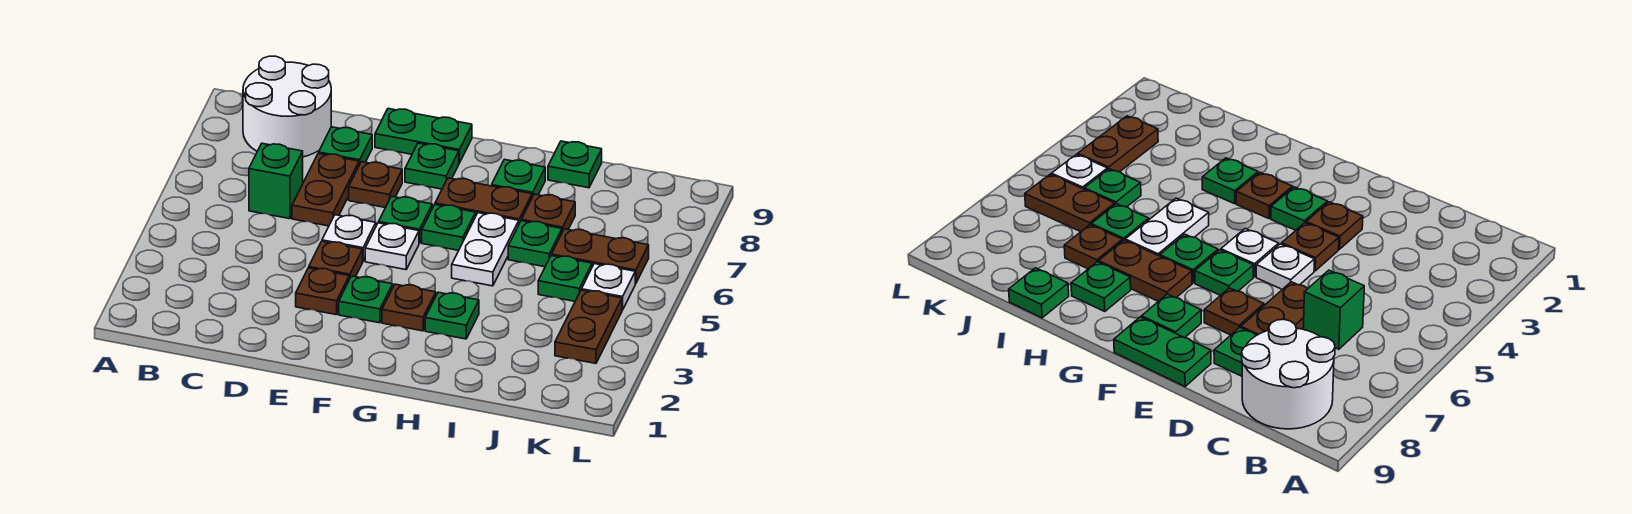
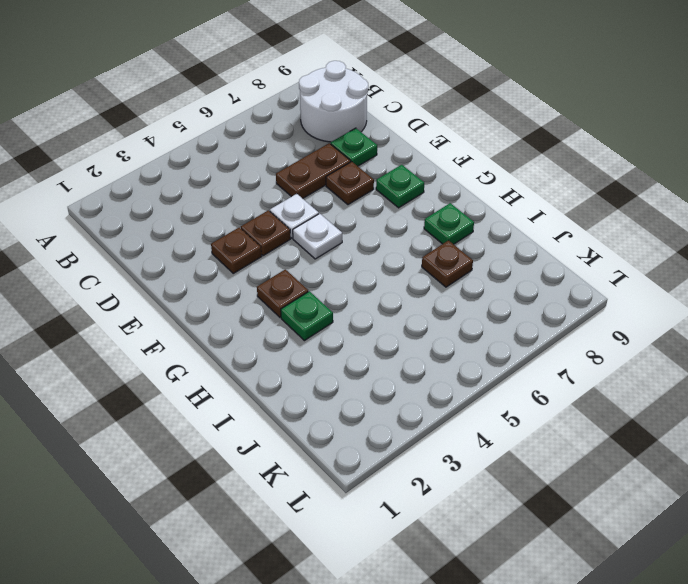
none -> green brick C6 level 1
none -> green plate E9:F9 level 1
none -> green plate F3 level 1

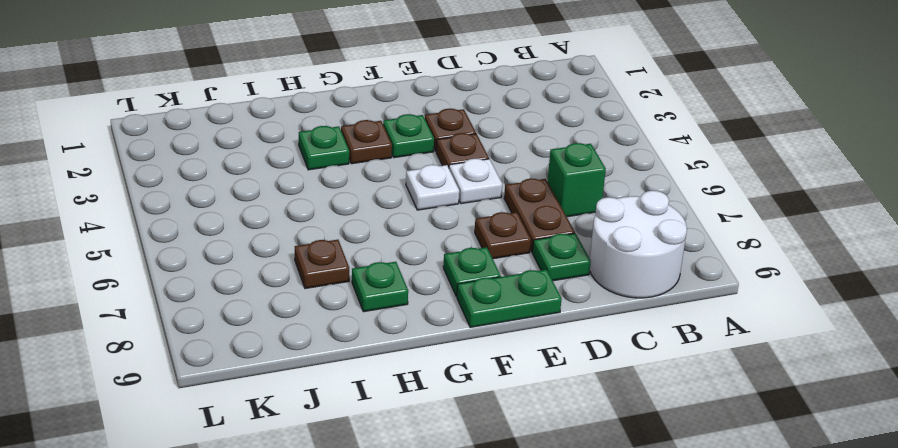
none -> green plate F6 level 1
none -> green plate G6 level 1
none -> brown plate G7:H7 level 1

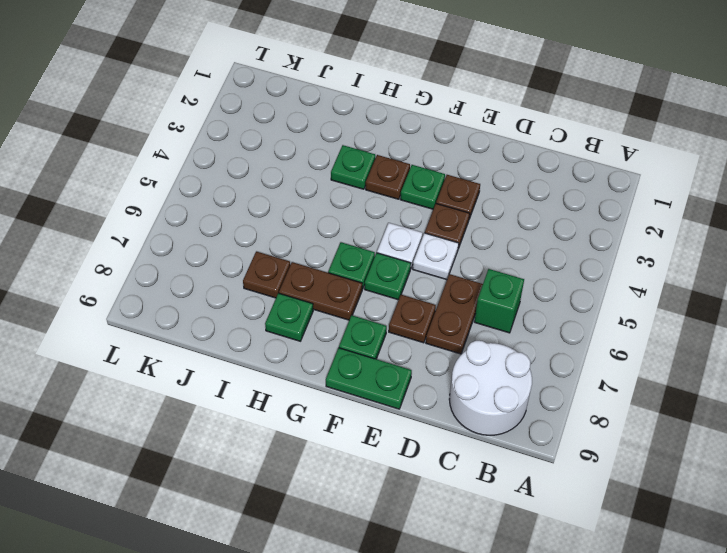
none -> green plate D8 level 1
none -> white plate H5:H6 level 1
none -> green plate I6 level 1

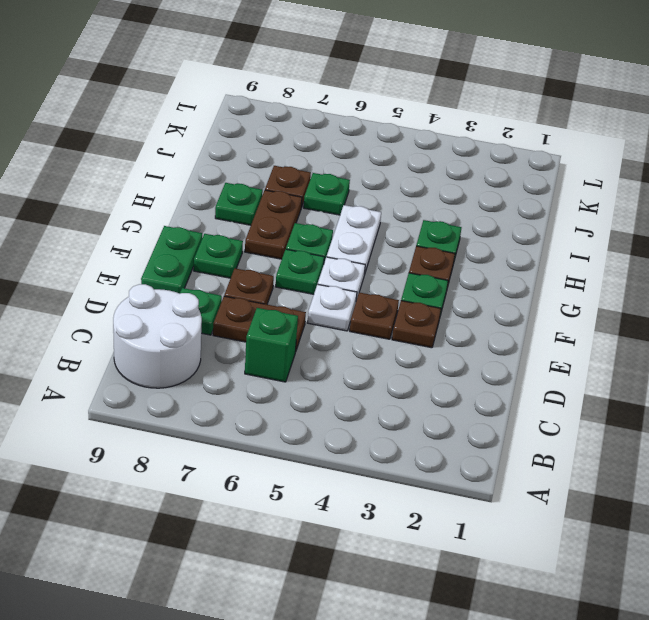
white plate G5:H5 level 1 -> white plate H5:H6 level 1
none -> green plate I9 level 1
none -> green plate J5 level 1
none -> brown plate J6:K6 level 1

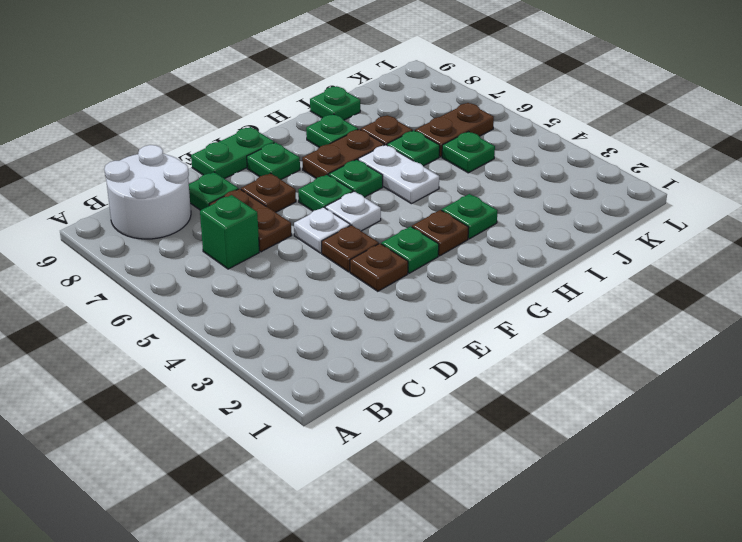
none -> brown plate K3:K4 level 1
none -> white plate K5 level 1

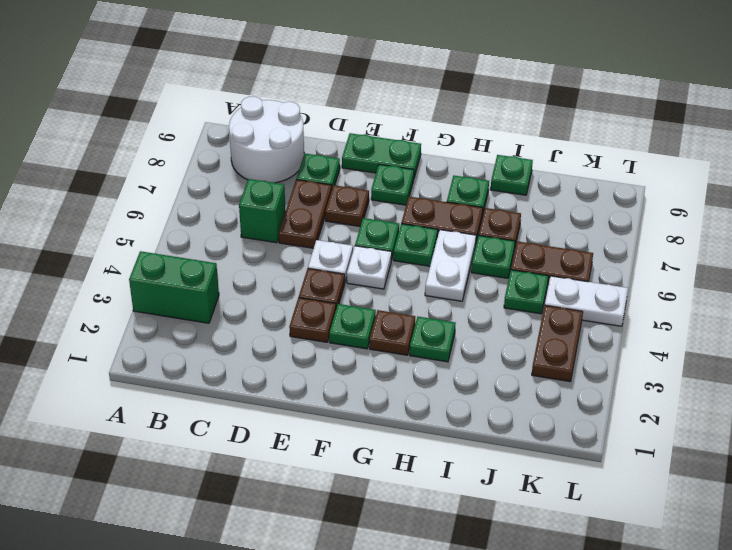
green brick A3:B3 level 1 -> none
white plate K5:L5 level 1 -> white plate K5 level 1

